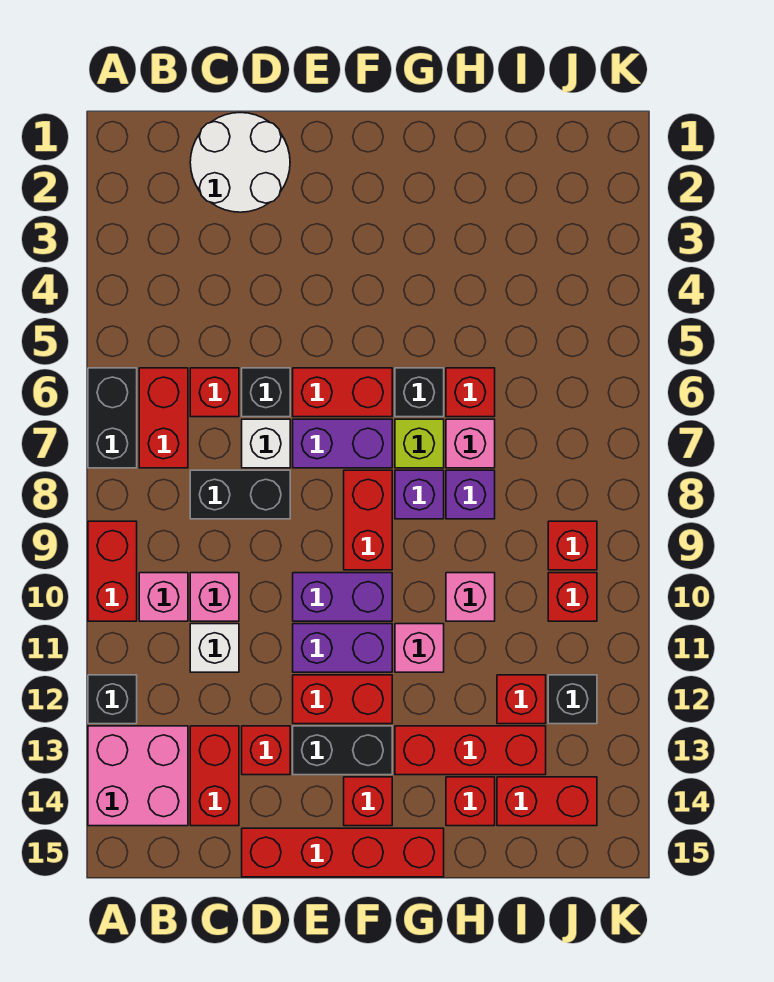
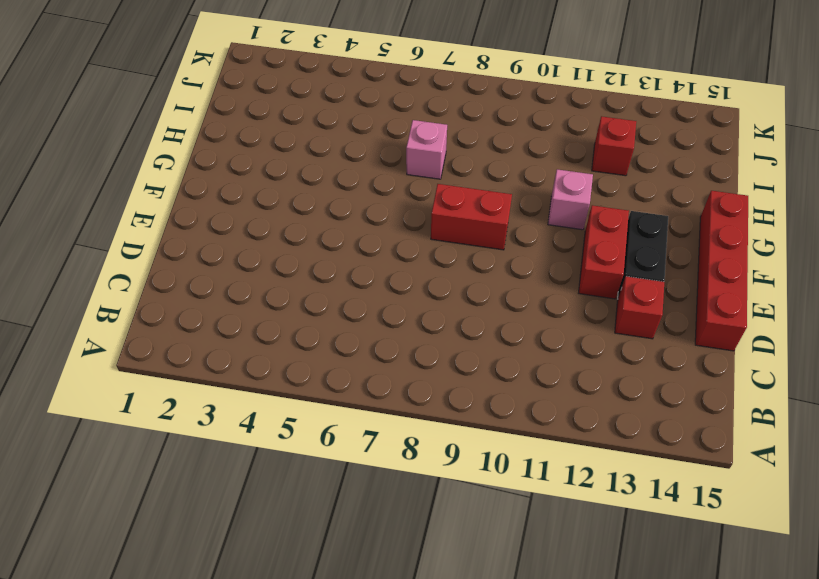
none -> black brick A6:A7 level 1
none -> red brick A9:A10 level 1
none -> black brick A12 level 1
none -> pink brick A13:B14 level 1

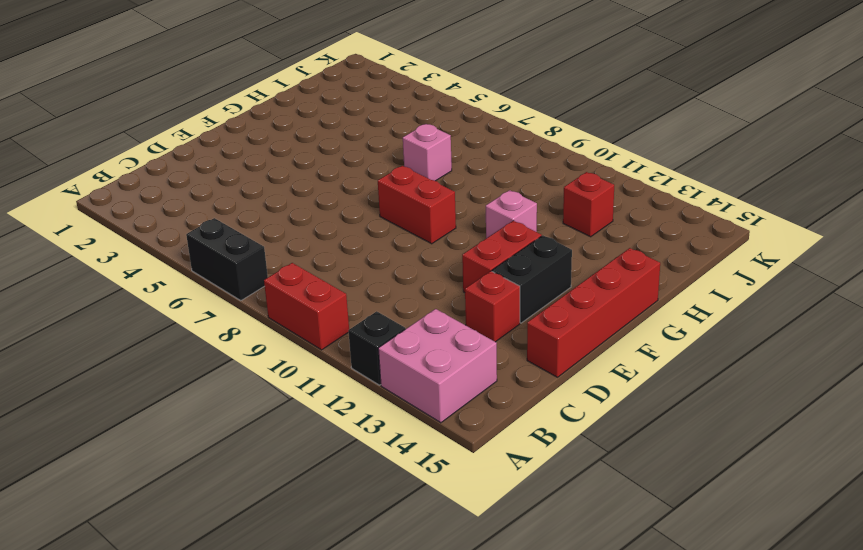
none -> red brick B6:B7 level 1
none -> pink brick B10 level 1
none -> white round brick C1:D2 level 1
none -> red brick C6 level 1

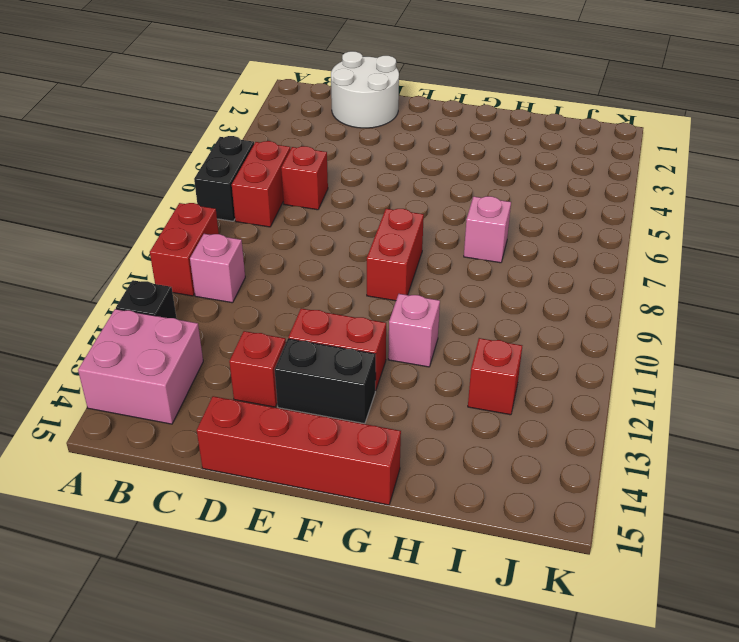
none -> black brick C8:D8 level 1
none -> pink brick C10 level 1
none -> white brick C11 level 1
none -> red brick C13:C14 level 1

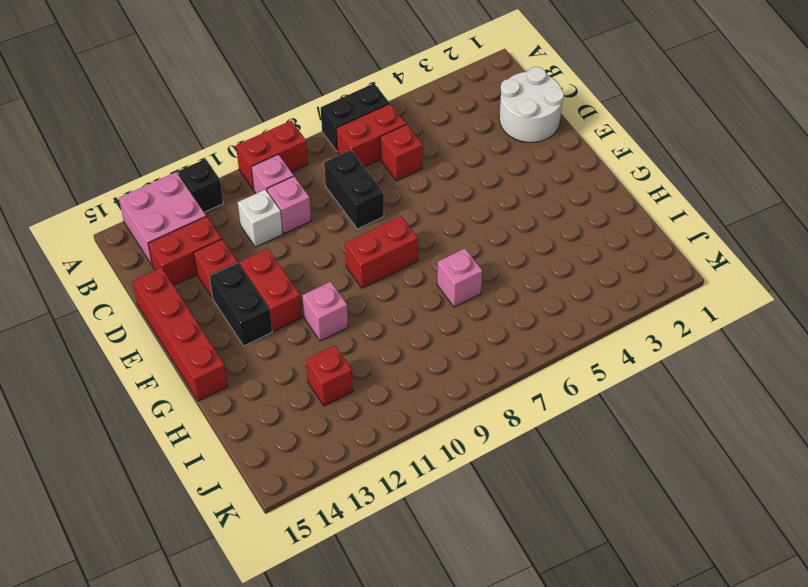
none -> black brick D6 level 1
none -> white brick D7 level 1
none -> red brick E6:F6 level 1
none -> purple brick E7:F7 level 1

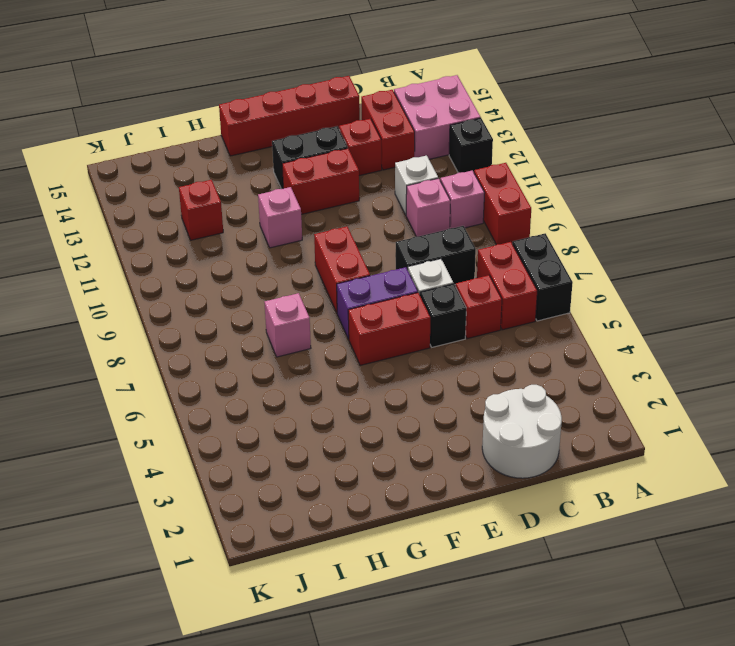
none -> purple brick E10:F10 level 1
none -> purple brick E11:F11 level 1
none -> red brick F14 level 1
none -> black brick G6 level 1

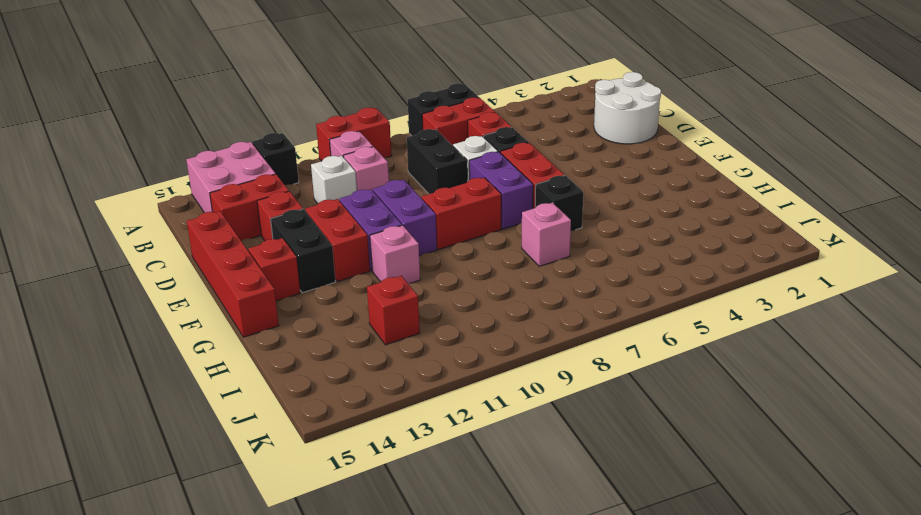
none -> lime brick G7 level 1
none -> purple brick G8 level 1
none -> red brick G13:I13 level 1
none -> red brick H6 level 1

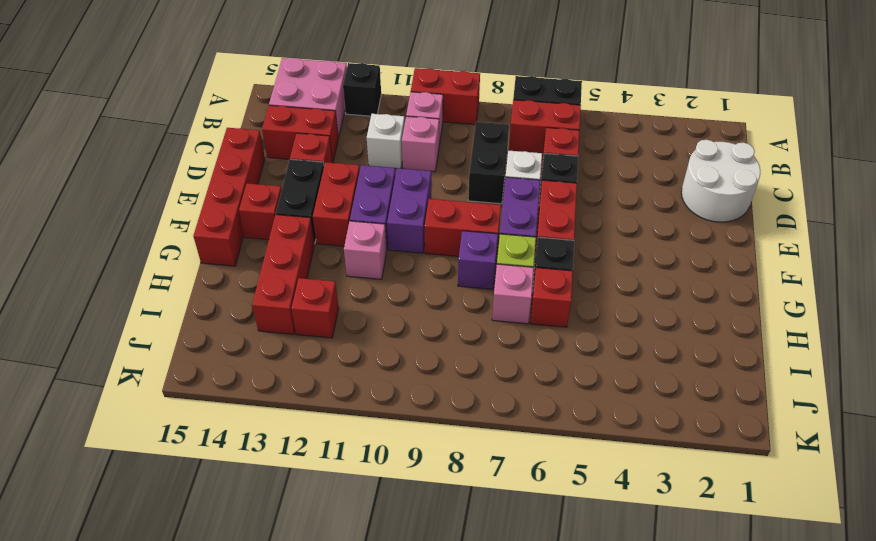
none -> purple brick H8 level 1
none -> pink brick H10 level 1
none -> red brick H14 level 1
none -> red brick I14:J14 level 1

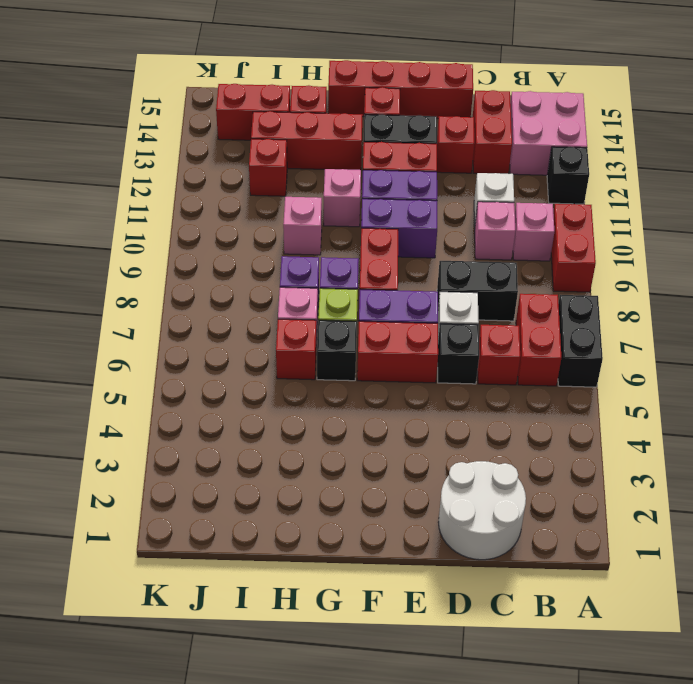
none -> red brick J9 level 1
none -> red brick J10 level 1
none -> black brick J12 level 1

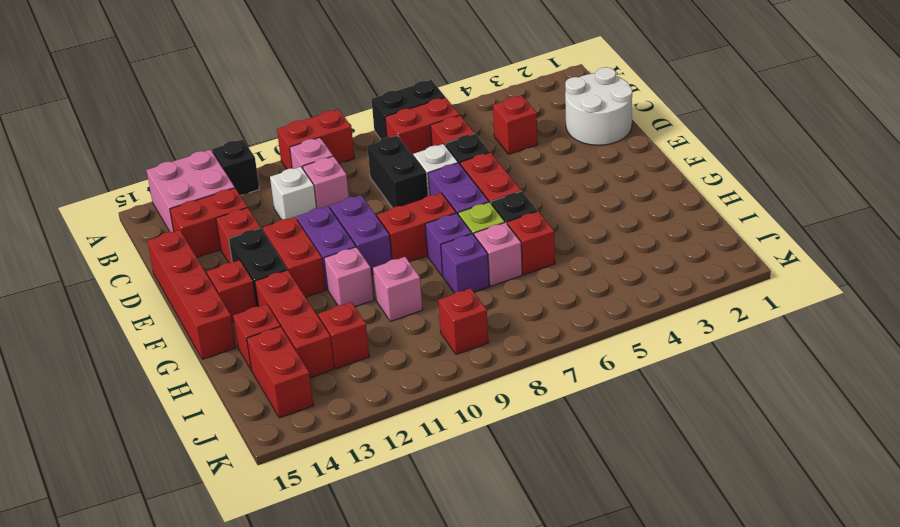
red brick C4 level 1 -> red brick J10 level 1
none -> black brick J12 level 1

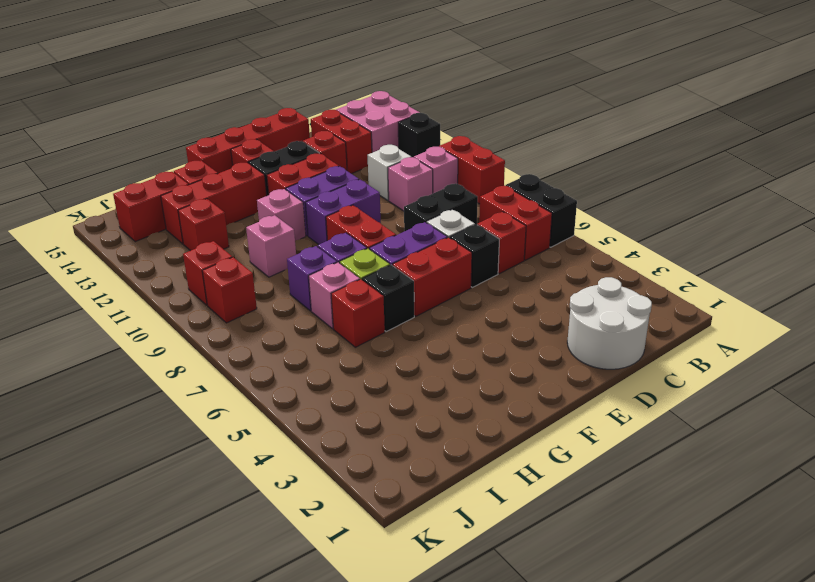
none -> black brick J12 level 1

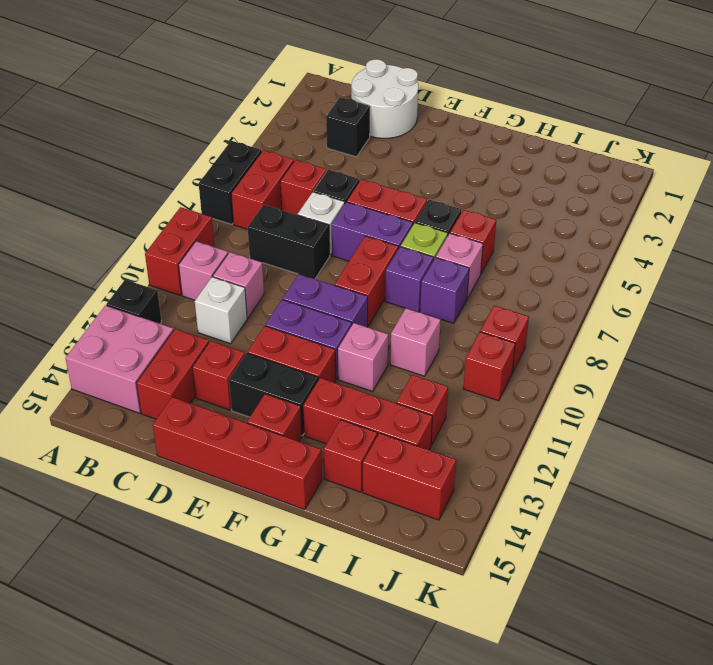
black brick C3 level 1 -> black brick J12 level 1

